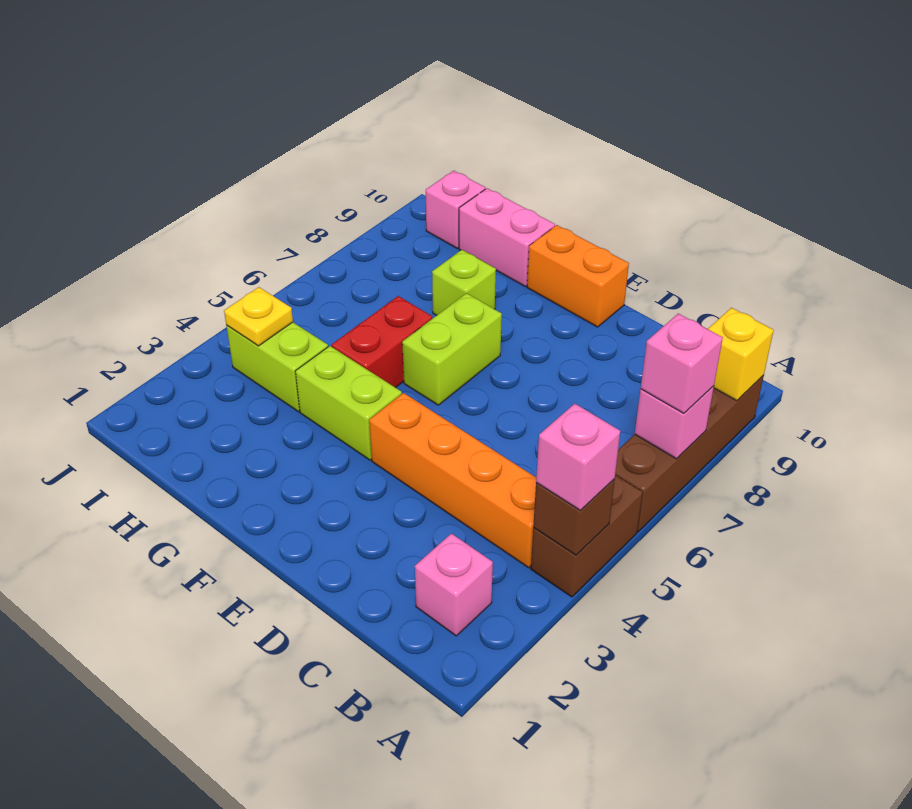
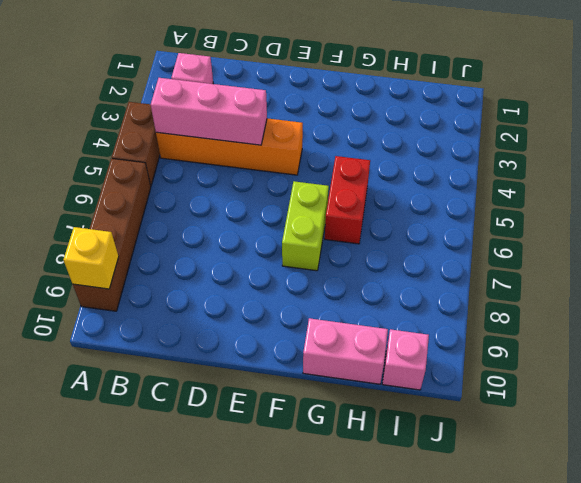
pink brick B4:D4 level 2 -> none
none -> orange brick E10:F10 level 1
none -> lime brick F4:G4 level 1
none -> lime brick G8 level 1

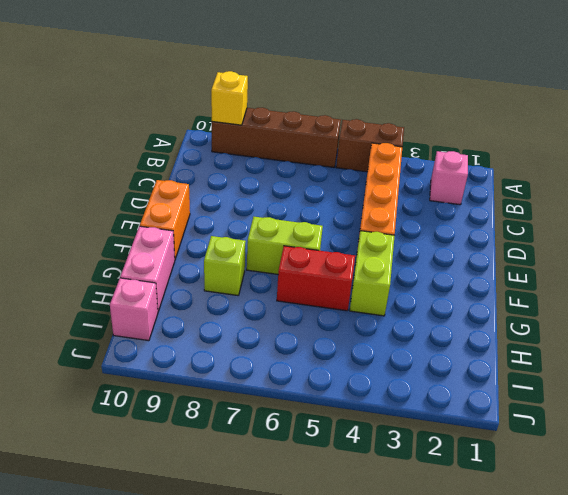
none -> lime brick H4:I4 level 1
none -> brown brick A4 level 2
none -> pink brick A7 level 2

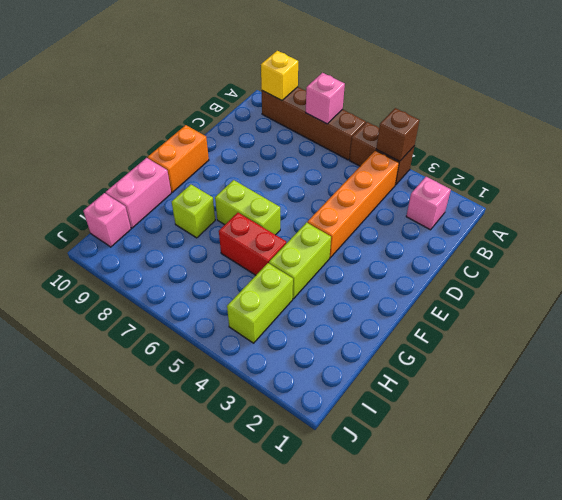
none -> yellow plate I4 level 2
none -> pink brick A4 level 3
none -> pink brick A7 level 3

